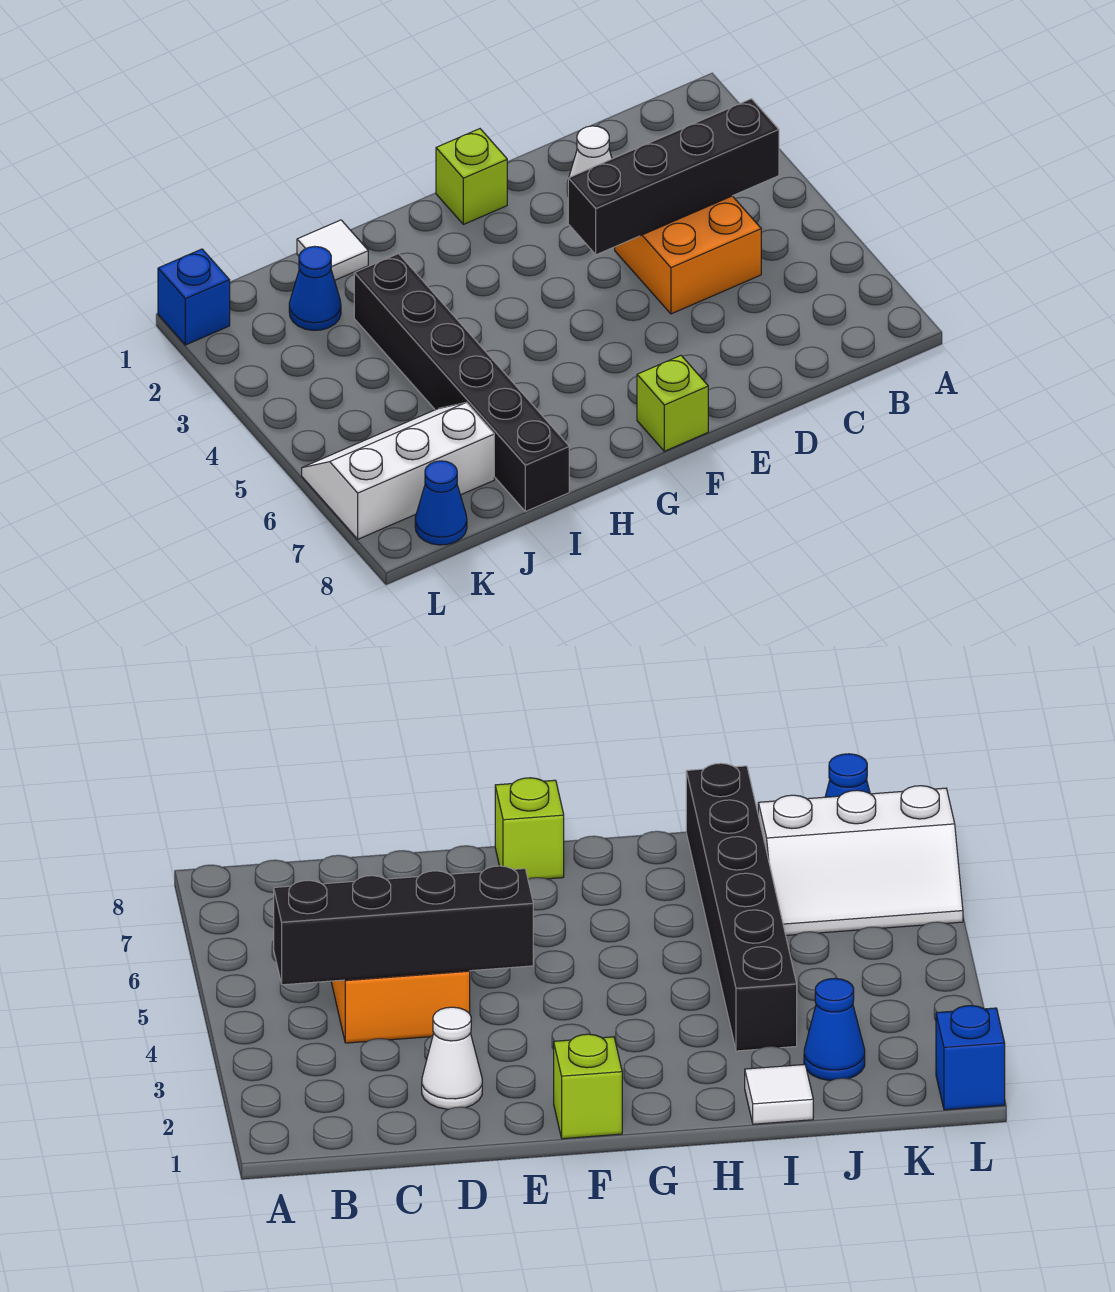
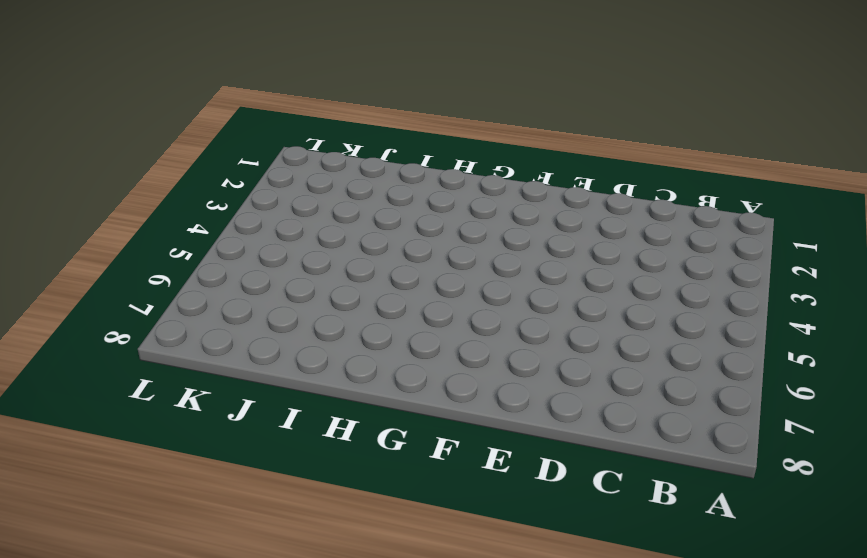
none -> orange brick C4:D5 level 1
none -> white cone D2 level 1

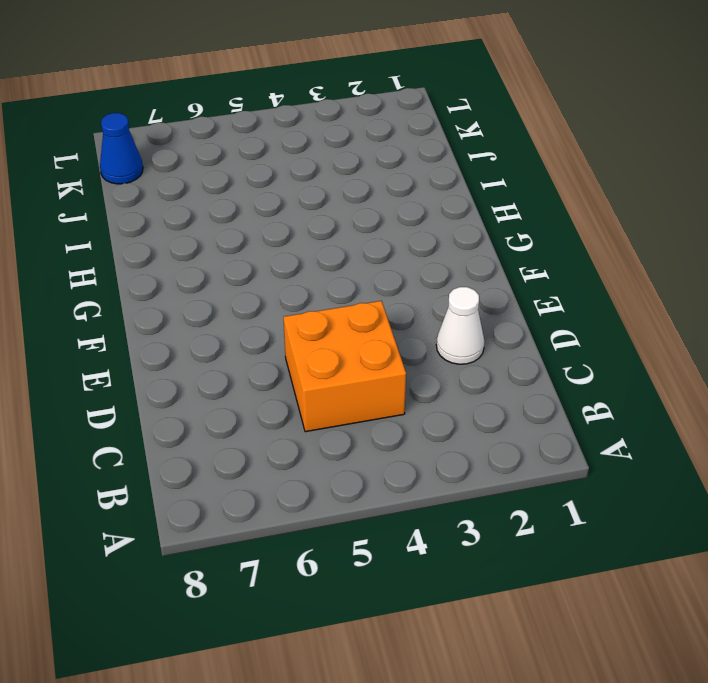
none -> lime brick F1 level 1
none -> lime brick F8 level 1

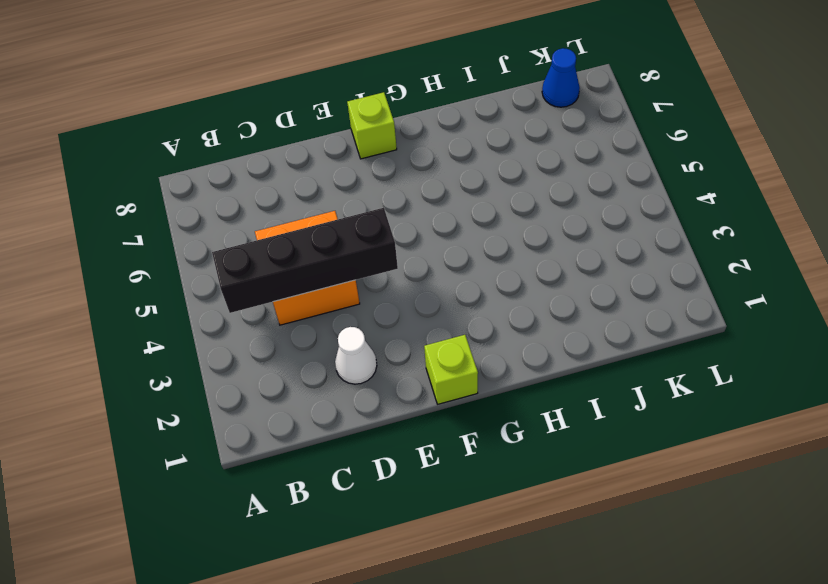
none -> white tile I1 level 1
none -> black brick I3:I8 level 1

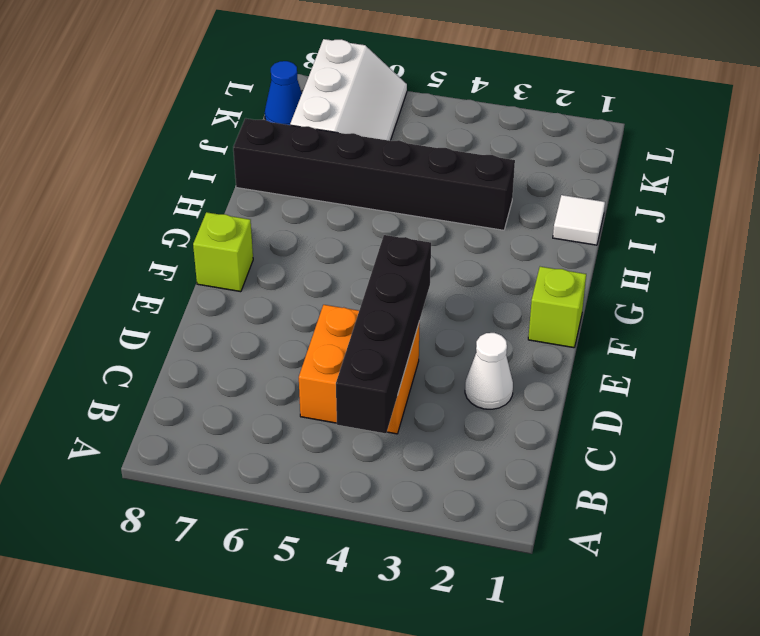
none -> blue cone J2 level 1
none -> blue brick L1 level 1

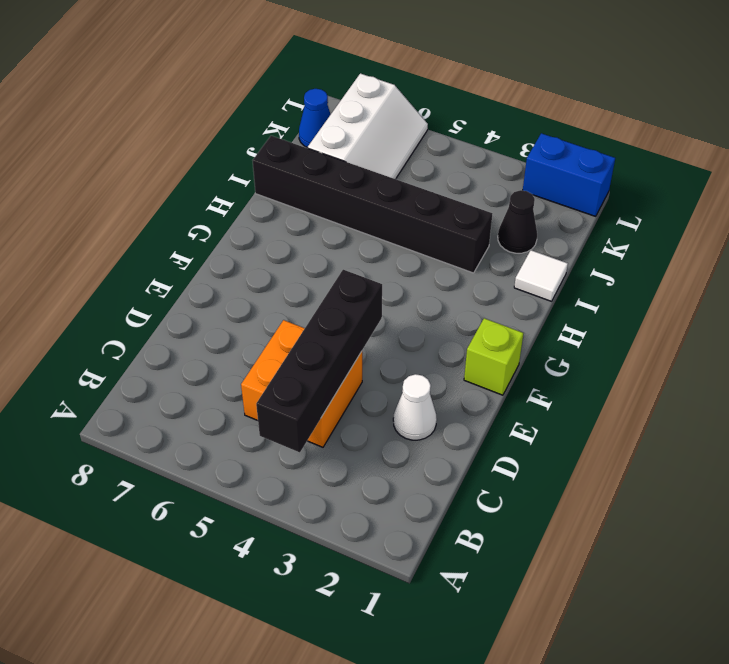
black cone J2 level 1 -> blue cone J2 level 1
blue brick L1:L2 level 1 -> blue brick L1 level 1
none -> lime brick F8 level 1

